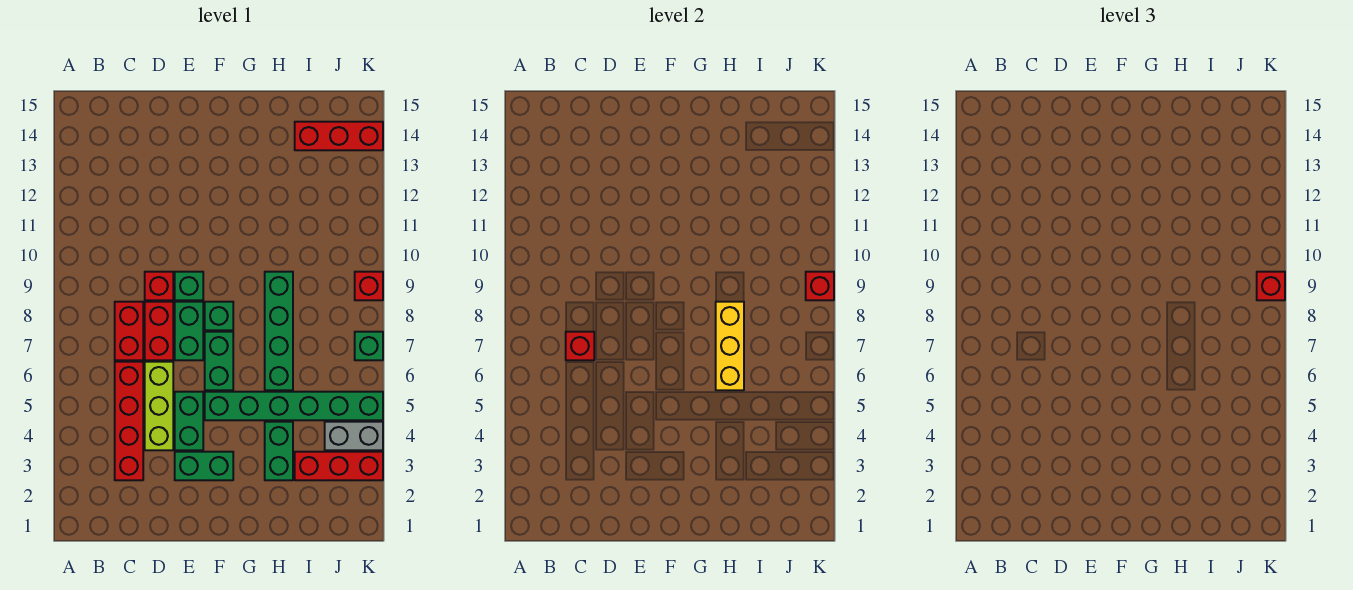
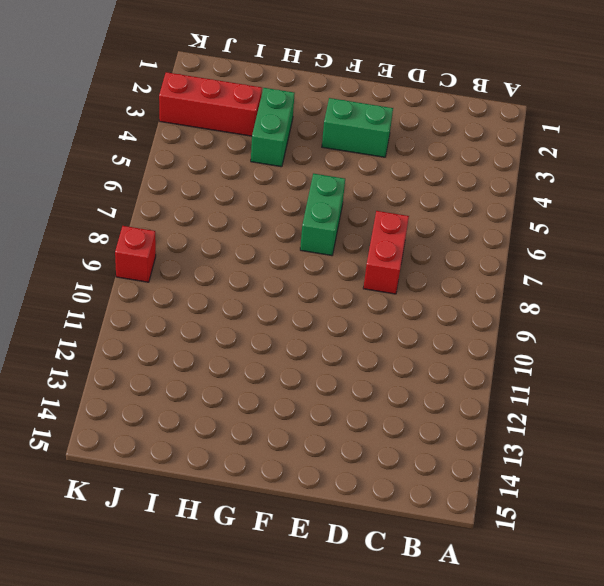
none -> red brick C3:C6 level 1
none -> red brick C7:C8 level 1
none -> lime brick D4:D6 level 1

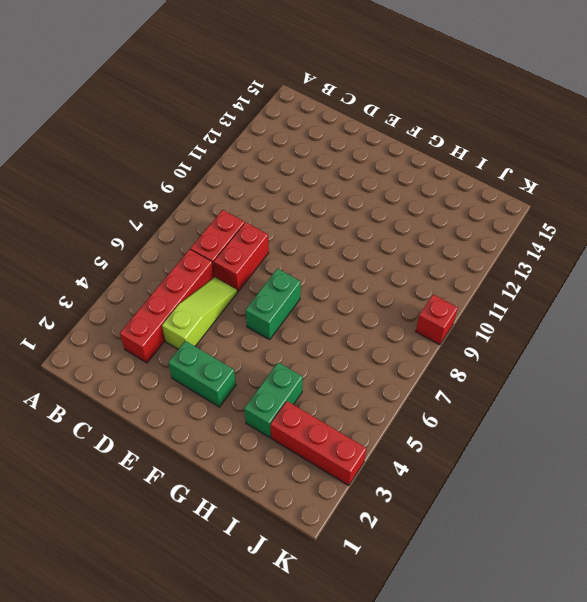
lime slope D4:D6 level 1 top 4 -> lime brick D4:D6 level 1
none -> red brick D9 level 1
none -> green brick E4:E5 level 1
none -> green brick E7:E8 level 1

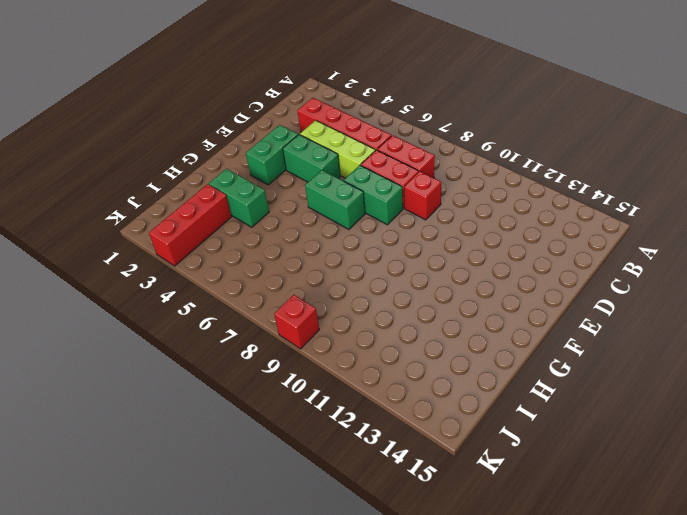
none -> green brick E9 level 1
none -> green brick F5:K5 level 1
none -> green brick F8 level 1

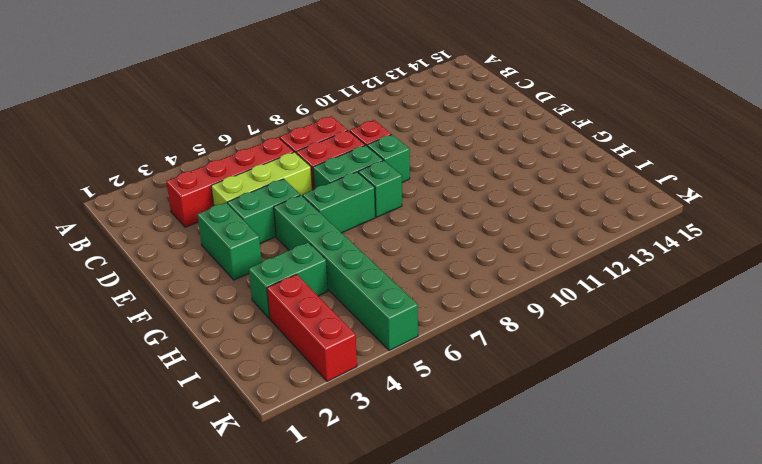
none -> green brick H6:H9 level 1
none -> red brick I14:K14 level 1
none -> grey brick J4:K4 level 1

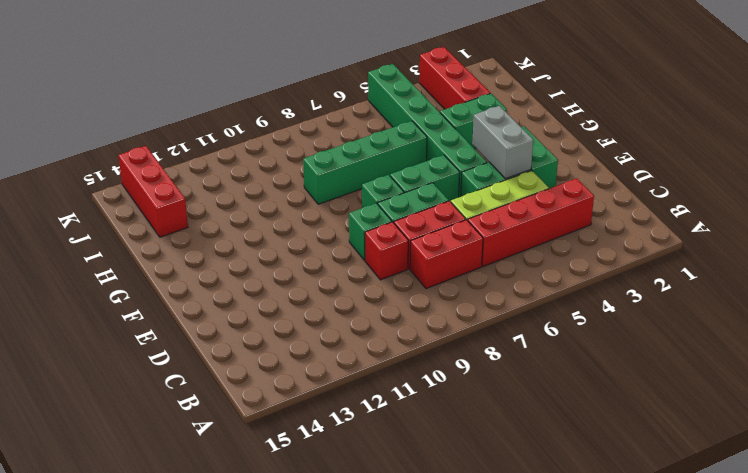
grey brick E4:F4 level 2 -> grey brick J4:K4 level 1
none -> green brick K7 level 1
none -> red brick K9 level 1
none -> red brick C7 level 2

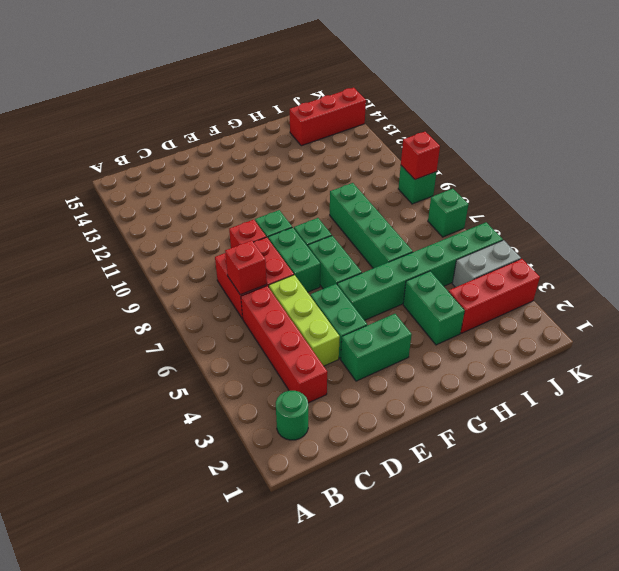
green round brick B2 level 1 -> none
green brick K9 level 1 -> red brick K9 level 1
none -> yellow brick H6:H8 level 2
none -> red brick K9 level 3

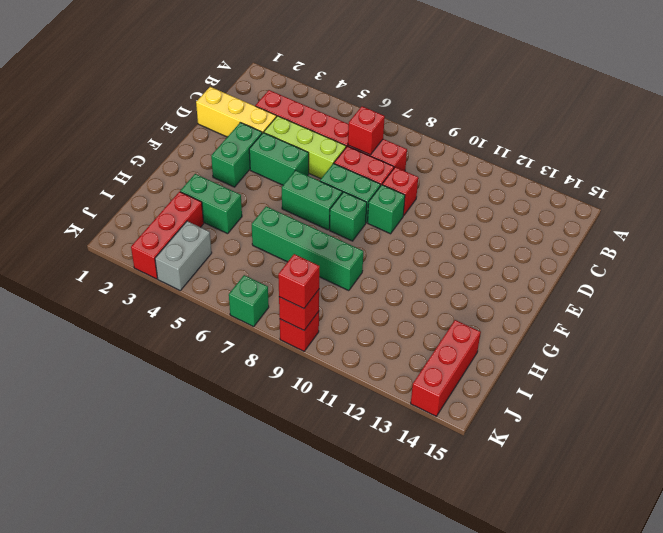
yellow brick D1:D3 level 1 -> yellow brick H6:H8 level 2
none -> green brick F5:K5 level 1

